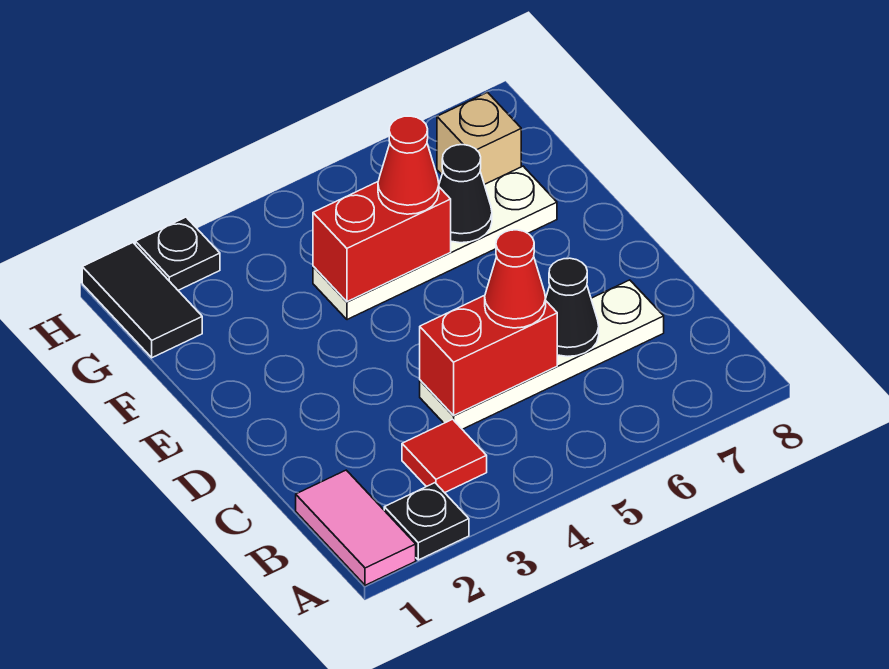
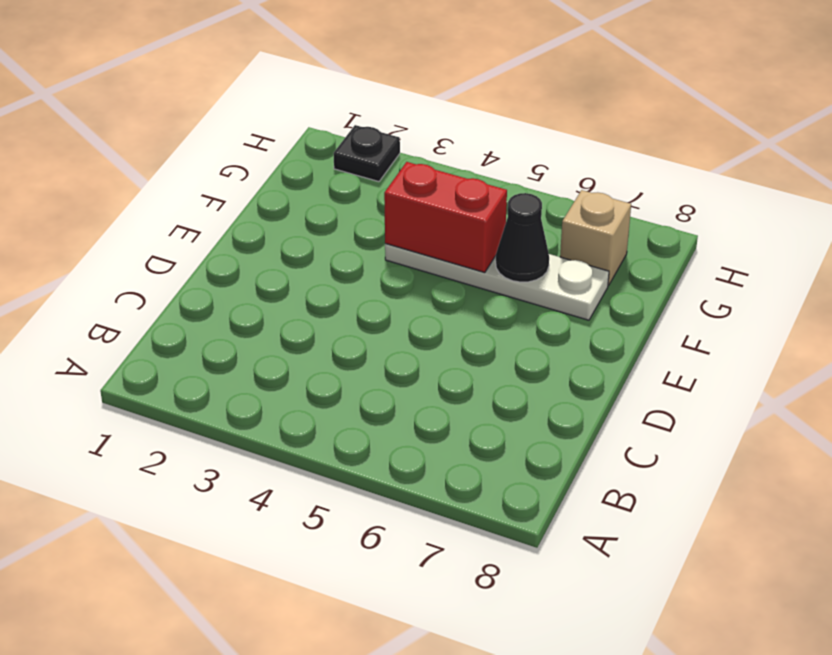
none -> pink tile A1:B1 level 1
none -> black plate A2 level 1
none -> red tile B3 level 1

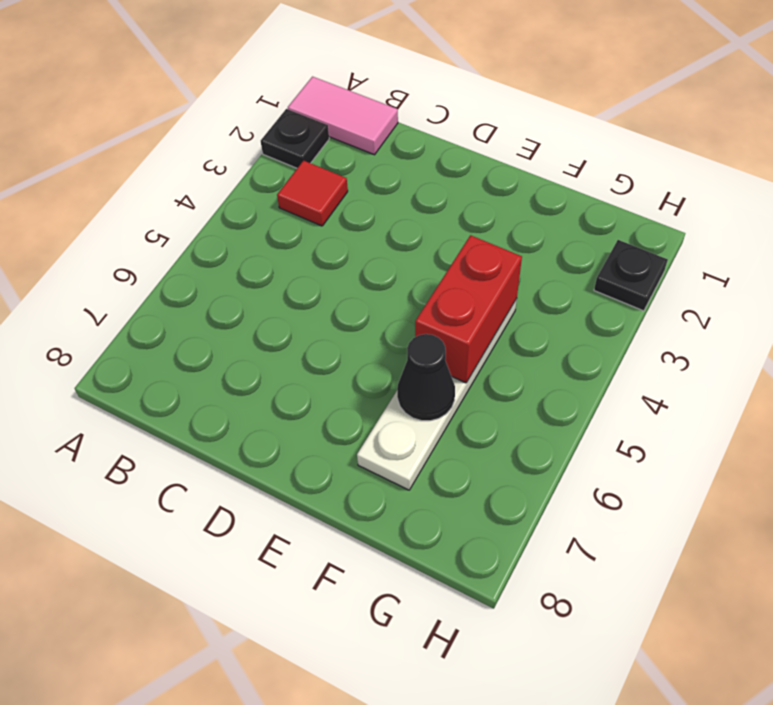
none -> white plate C4:C7 level 1
none -> black tile G1:H1 level 1
none -> tan brick G7 level 1

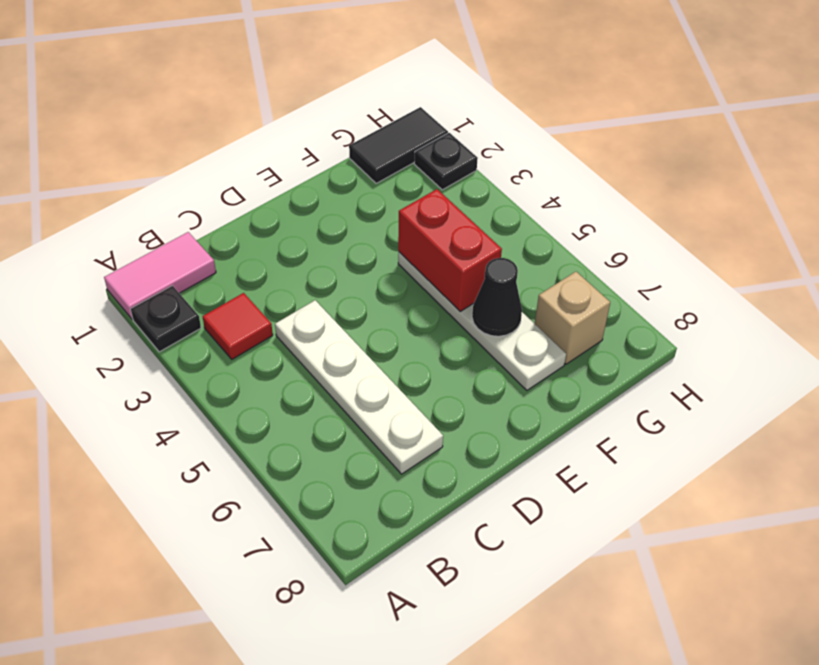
none -> red brick C4:C5 level 2
none -> black cone C6 level 2
none -> red cone C5 level 3

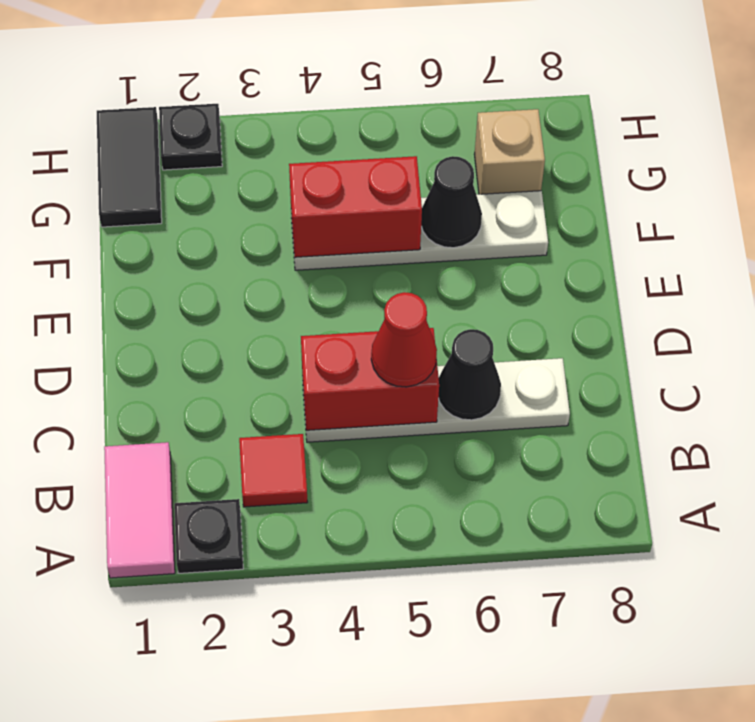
none -> red cone F5 level 3

